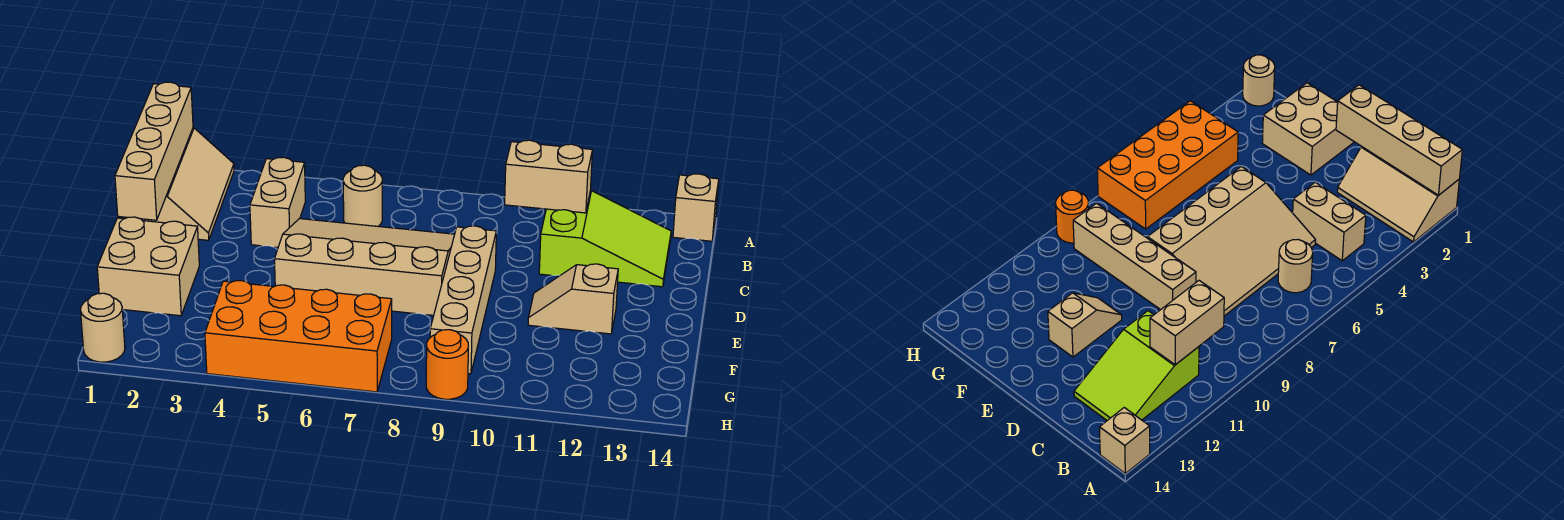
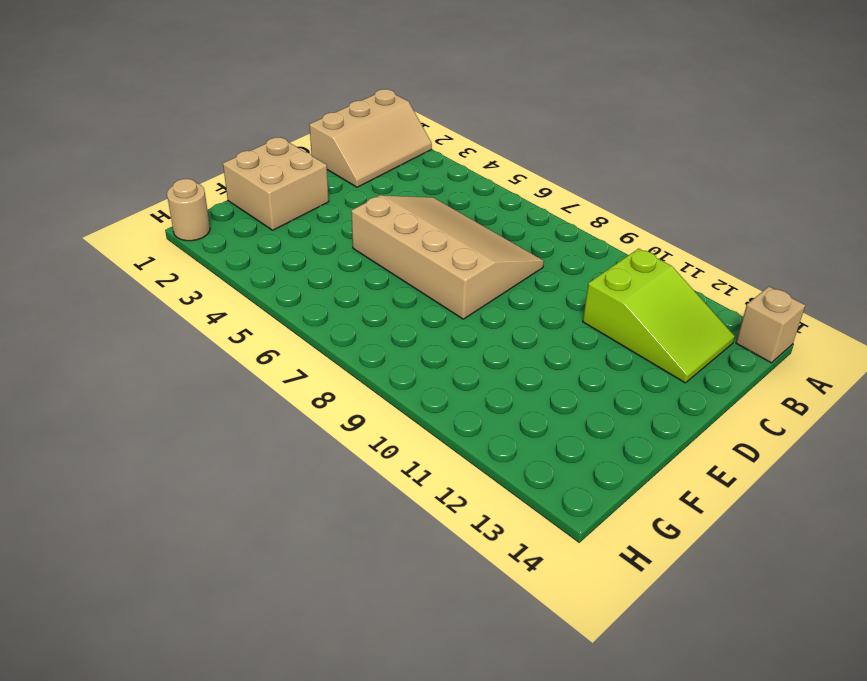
none -> tan brick B4:C4 level 1
none -> tan round brick B6 level 1
none -> tan brick D9:G9 level 1

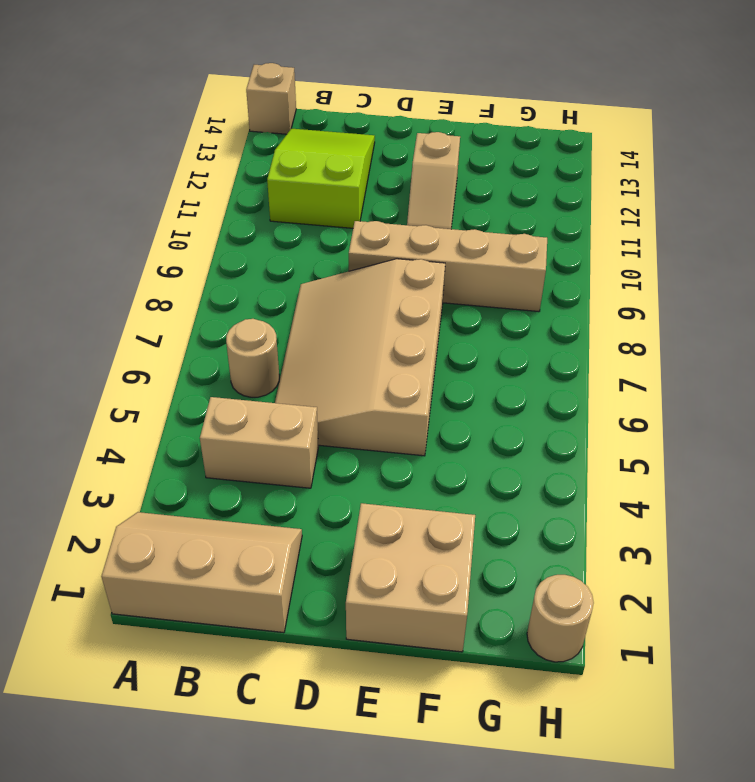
none -> orange brick G4:H7 level 1
none -> orange round brick H9 level 1
none -> tan brick A1:D1 level 2

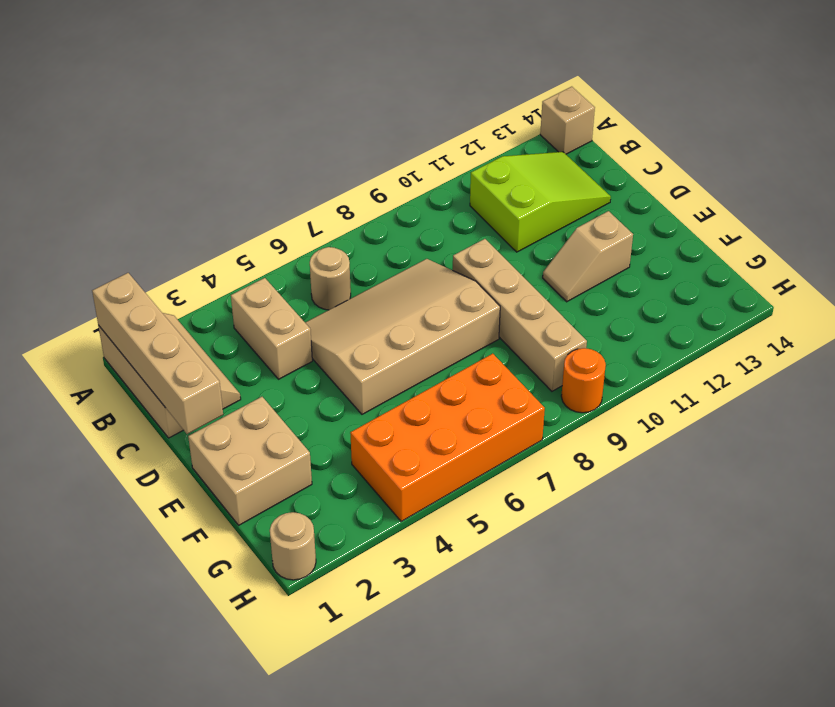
none -> tan brick B10:B11 level 2

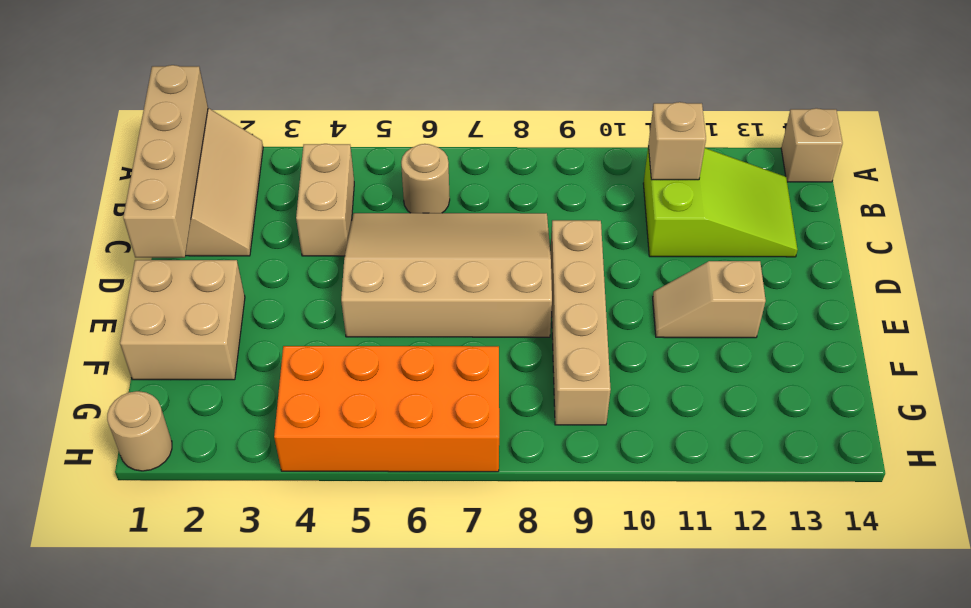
tan brick B11 level 2 -> tan brick B10:B11 level 2
none -> orange round brick H9 level 1

